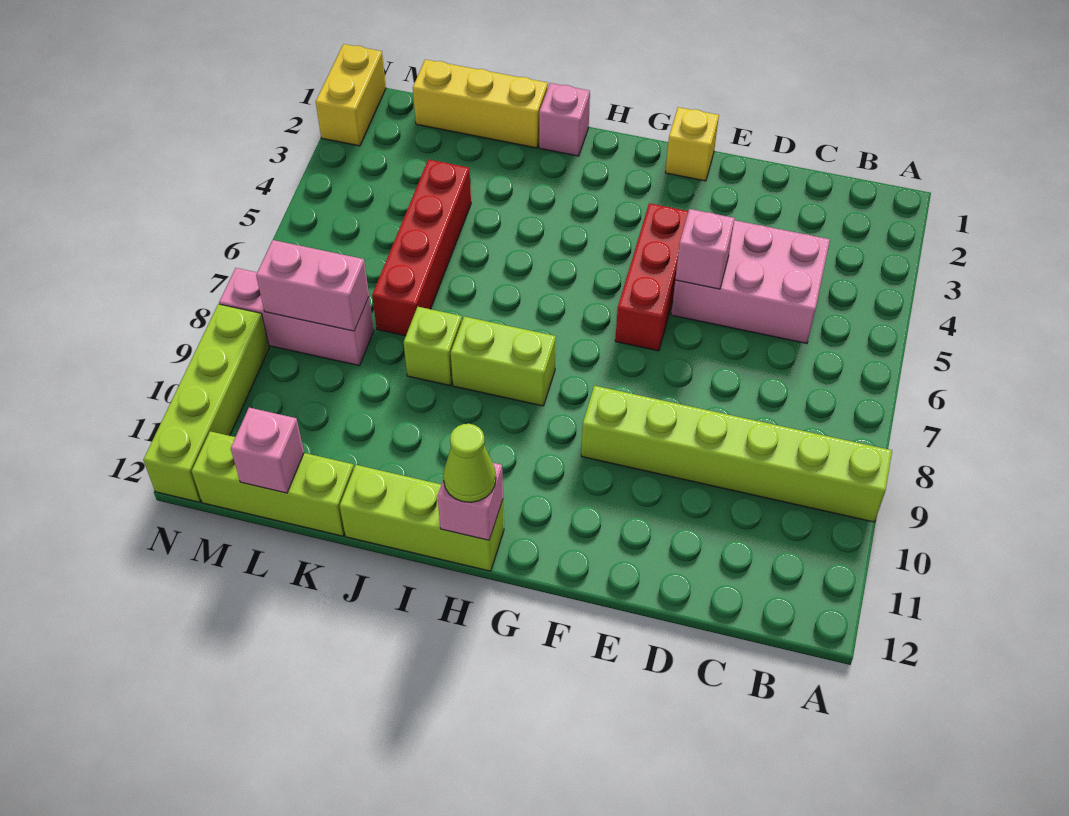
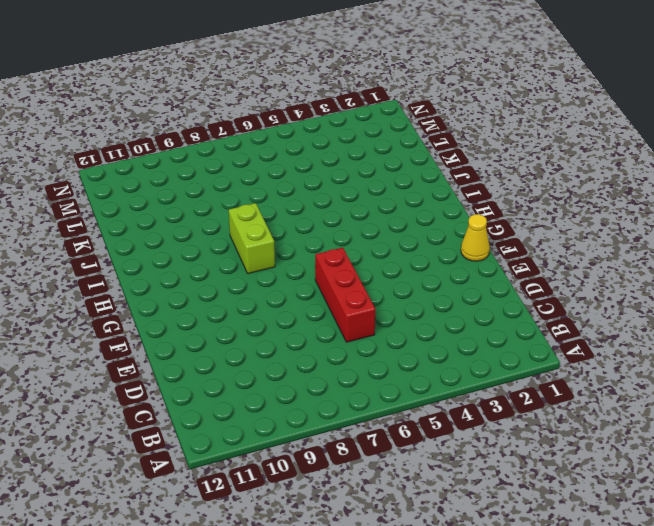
red brick D6:F6 level 1 -> red brick F4:F6 level 1
yellow cone F1 level 1 -> yellow brick F1 level 1
none -> lime brick A9:F9 level 1
none -> pink brick C4:E5 level 1
none -> lime brick H12:J12 level 1

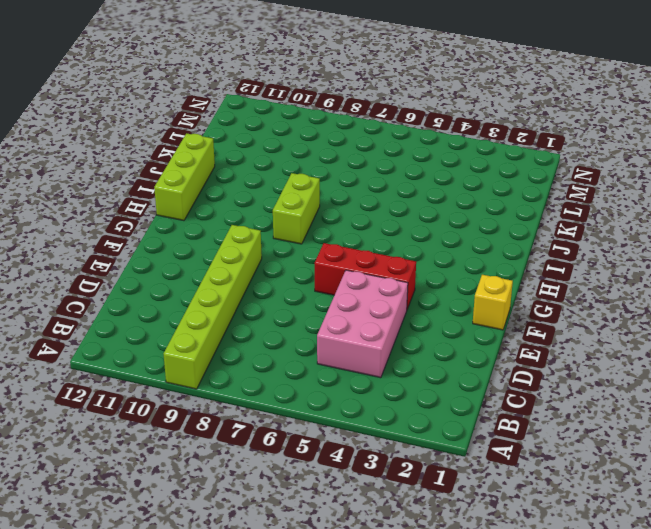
none -> pink brick I1 level 1
none -> yellow brick J1:L1 level 1
none -> lime brick J8 level 1

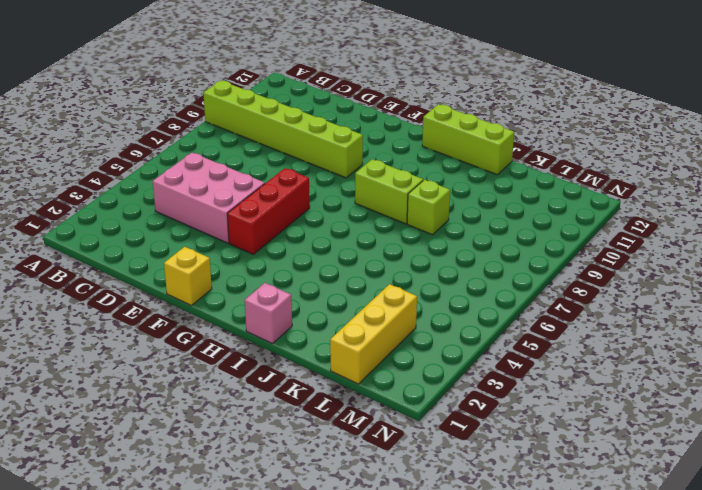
yellow brick L1:L3 level 1 -> yellow brick J1:L1 level 1
none -> red brick K4:K7 level 1
none -> lime brick K12:M12 level 1
none -> pink brick L8:N8 level 1

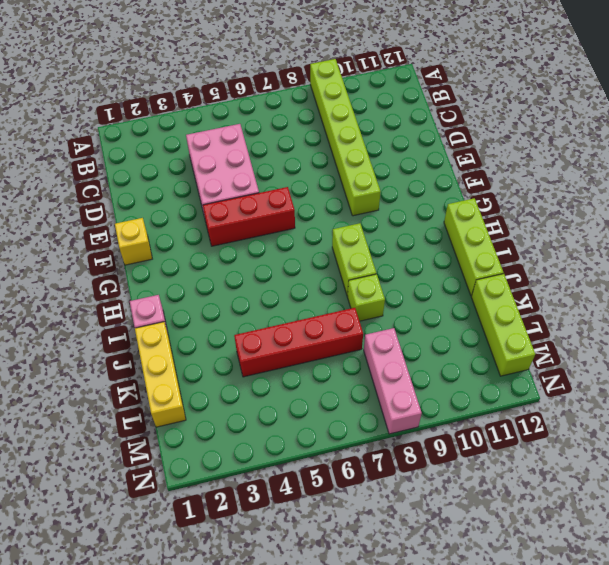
none -> yellow brick N1:N2 level 1
none -> lime brick N9:N12 level 1
none -> pink brick E5 level 2

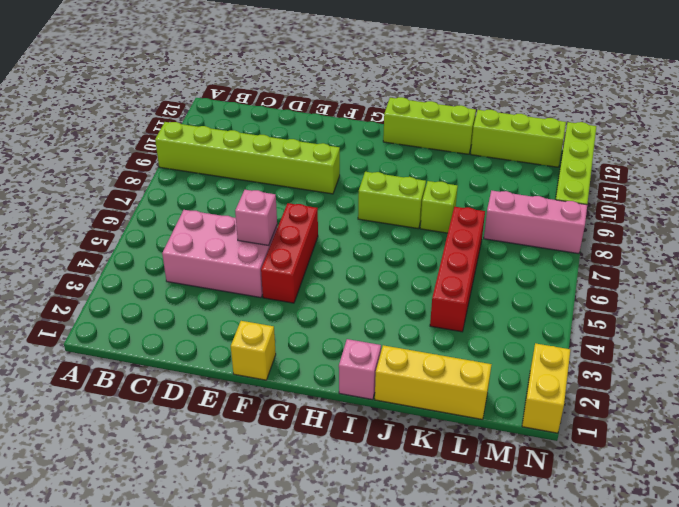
none -> pink brick H12 level 2
none -> pink brick L8:M8 level 2
none -> pink brick L12 level 2

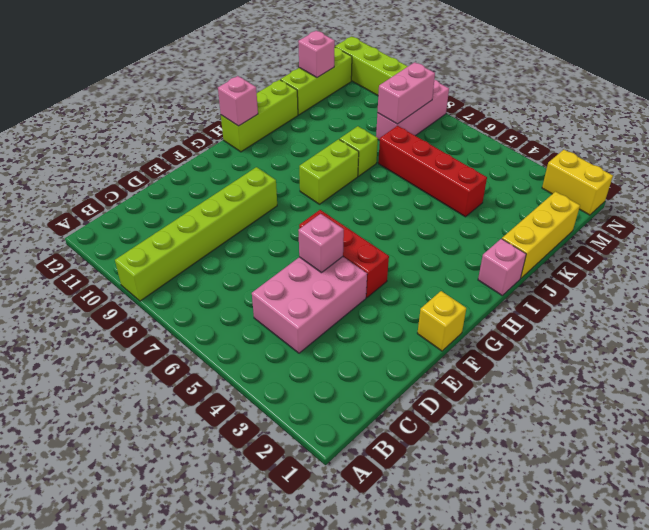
none -> lime cone H12 level 3

